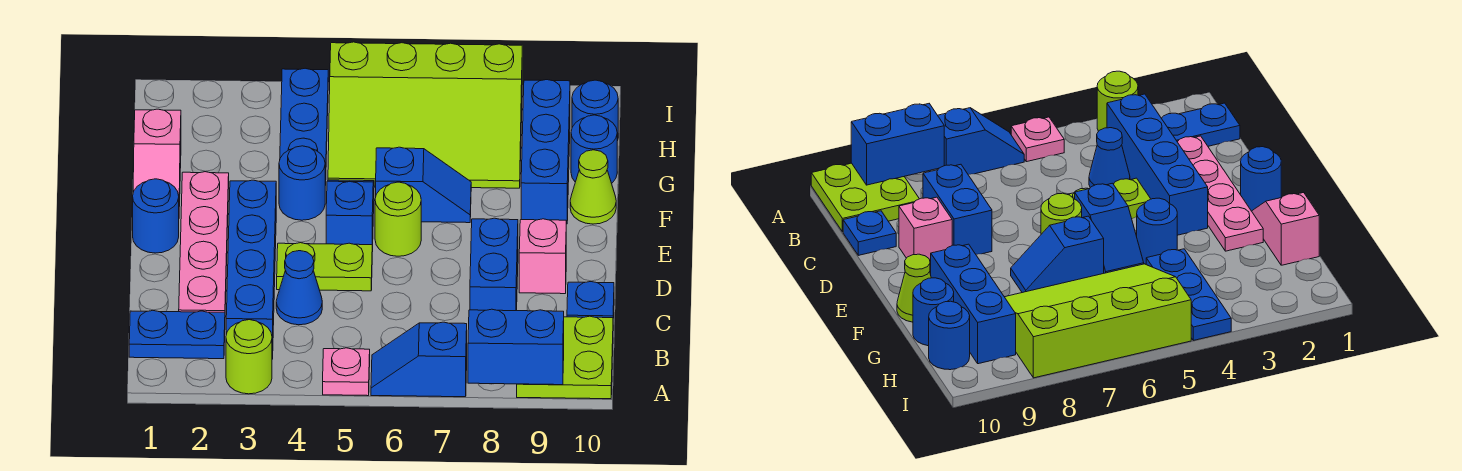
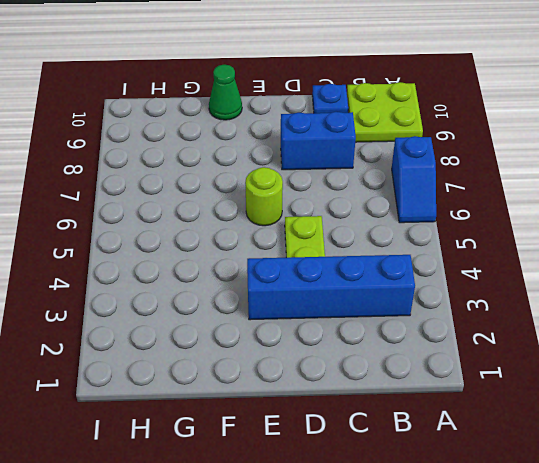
green cone F10 level 1 -> lime cone F10 level 1
none -> lime round brick A3 level 1
none -> pink plate A5 level 1
none -> blue plate B1:B2 level 1

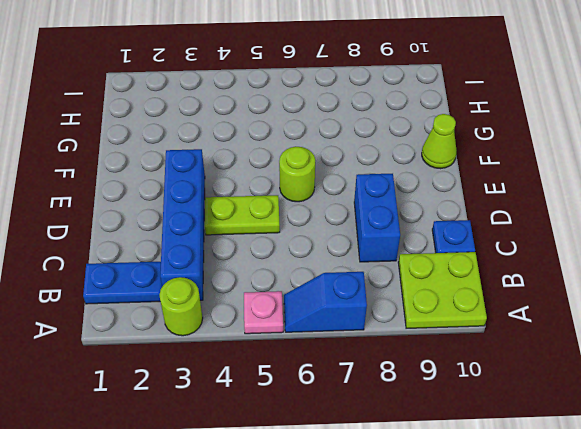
none -> pink plate C2:F2 level 1
none -> blue cone C4 level 1
none -> pink brick D9 level 1

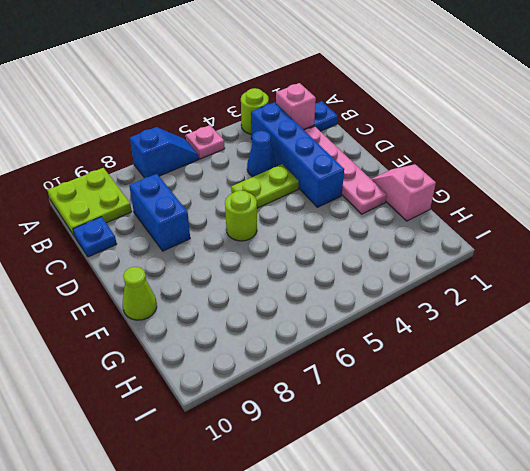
pink brick B2 level 2 -> pink brick D9 level 1
none -> blue round brick E1 level 1
none -> blue slope E5:F5 level 1 top E
none -> blue round brick F4 level 1

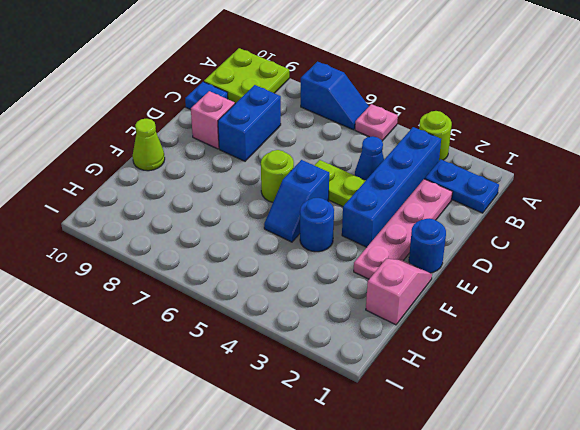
none -> blue slope F6:F7 level 1 top 6
none -> blue brick F9:H9 level 1
none -> blue plate G4:I4 level 1

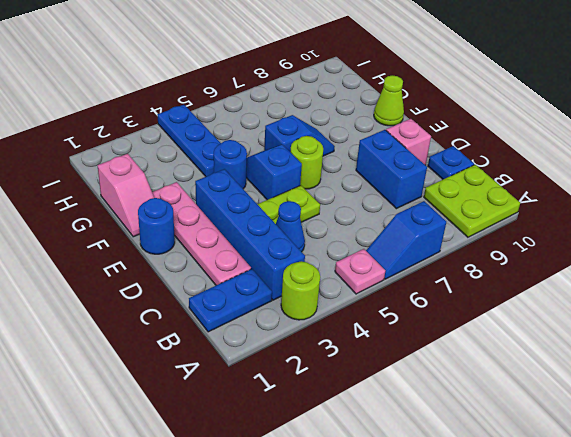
none -> blue brick F9:H9 level 1
none -> lime slope G5:I8 level 1 top I
none -> blue round brick G10 level 1

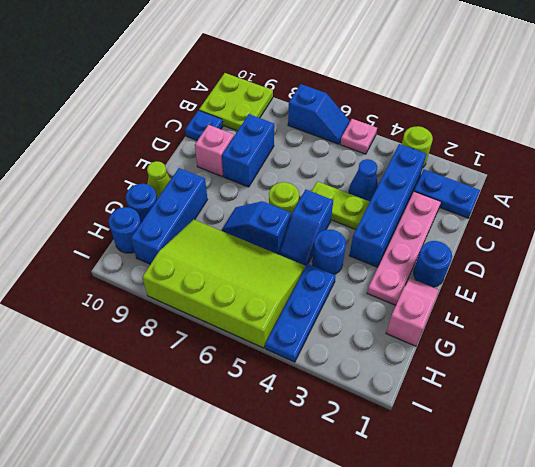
none -> blue brick A8:A9 level 2

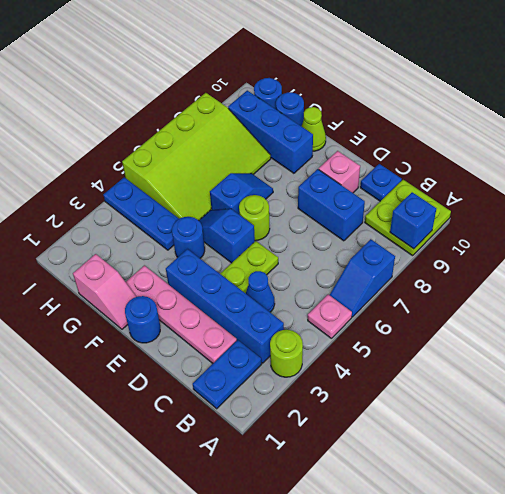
blue brick A9 level 2 -> blue brick A8:A9 level 2

